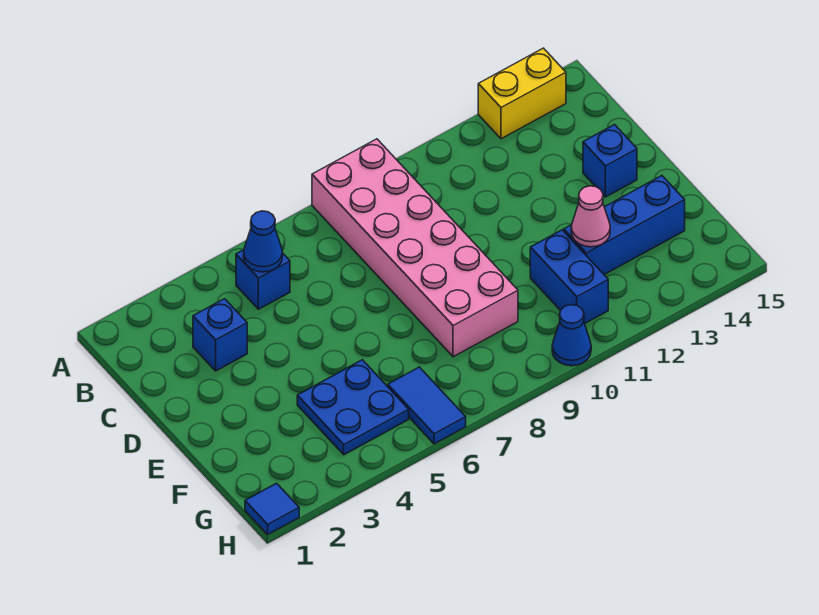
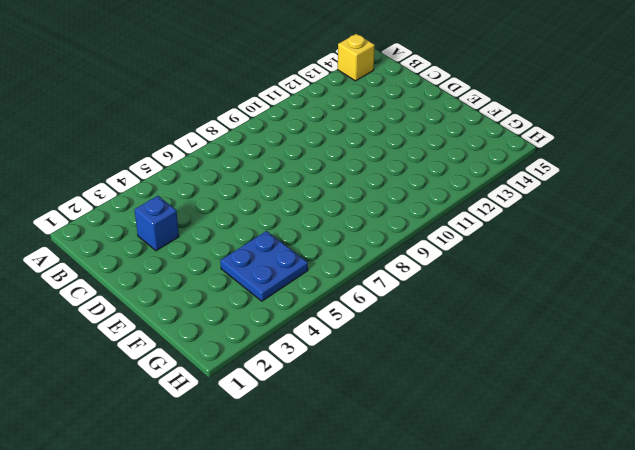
yellow brick A14 level 1 -> yellow brick A13:A14 level 1
none -> pink brick A8:F9 level 1
none -> blue brick B5 level 1
none -> blue brick D14 level 1

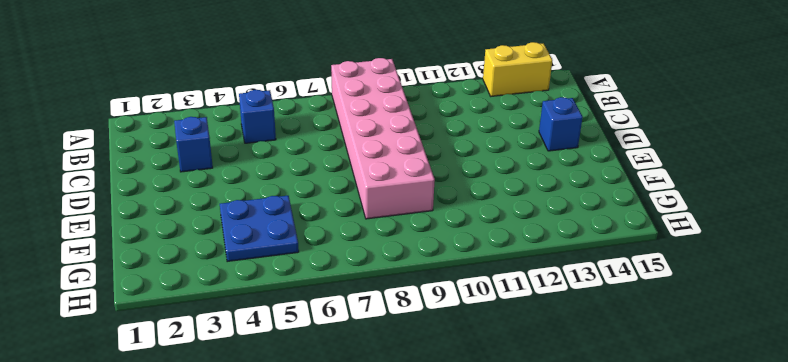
none -> blue brick F11:G11 level 1
none -> blue brick F12:F14 level 1
none -> blue tile G6:H6 level 1

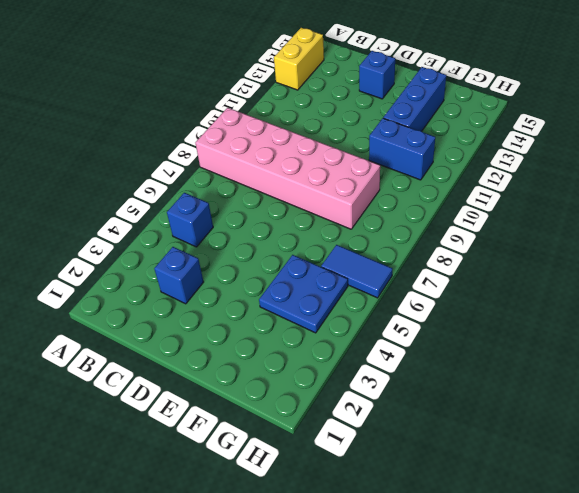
none -> blue tile H1 level 1
none -> blue cone H10 level 1
none -> blue cone B5 level 2

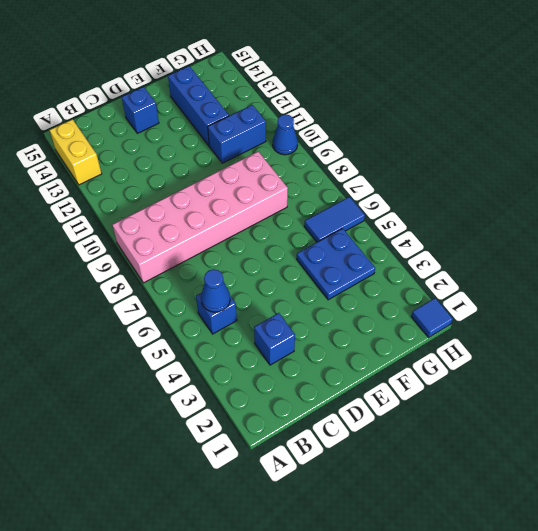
none -> pink cone F12 level 2

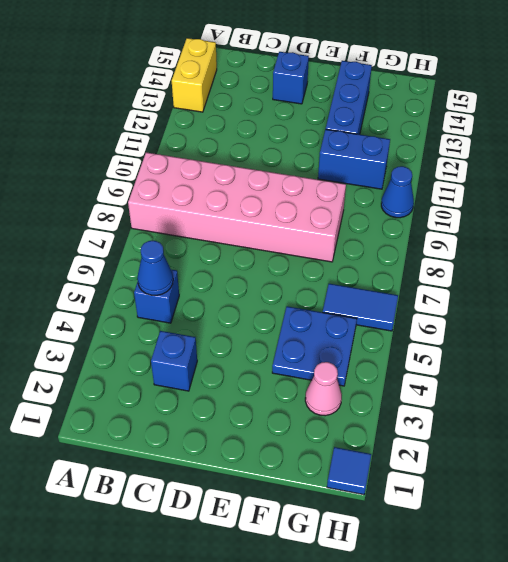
pink cone G3 level 1 -> pink cone F12 level 2

